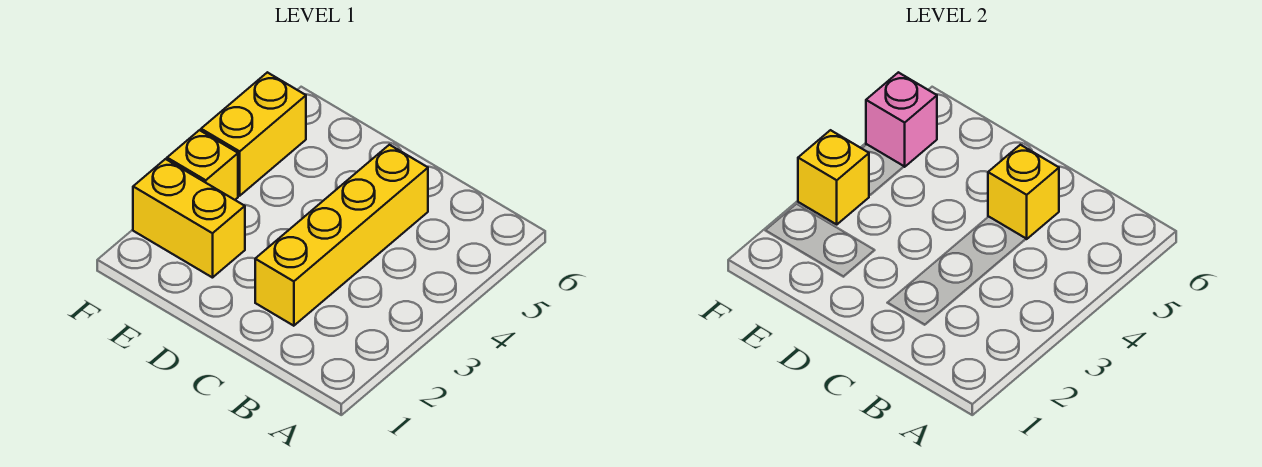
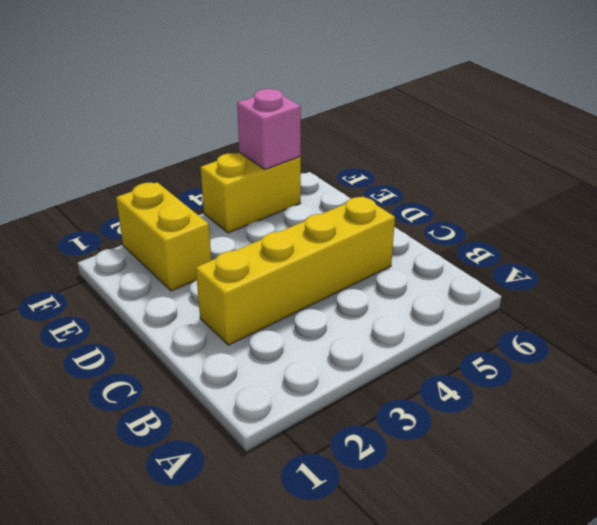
none -> yellow brick F3 level 1
none -> yellow brick C5 level 2

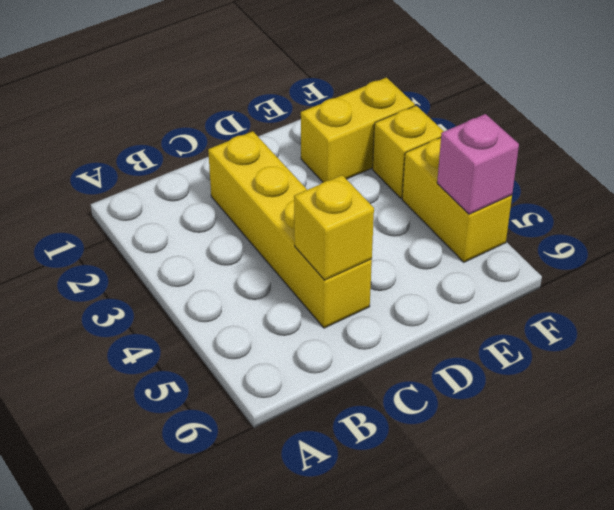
none -> yellow brick F3 level 2

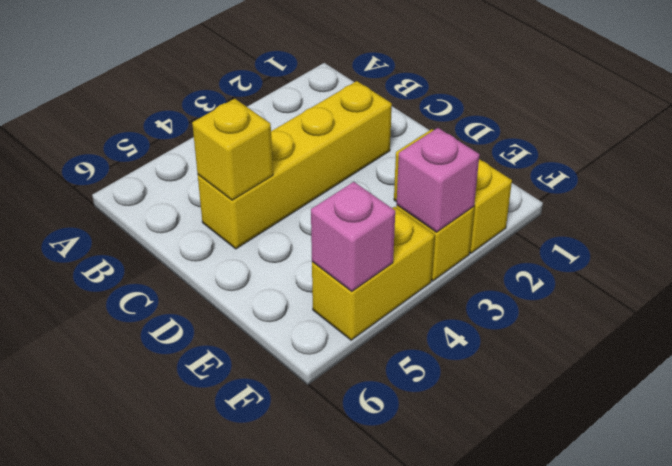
pink brick F3 level 2 -> yellow brick F3 level 2

